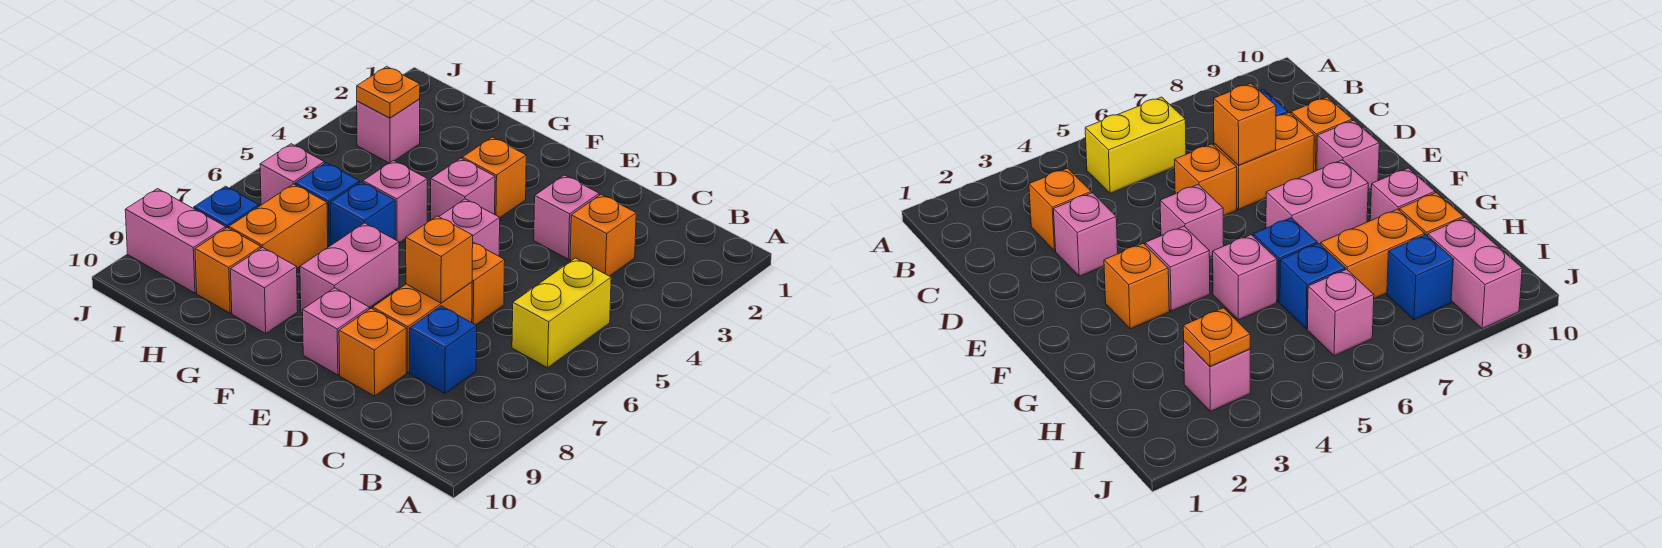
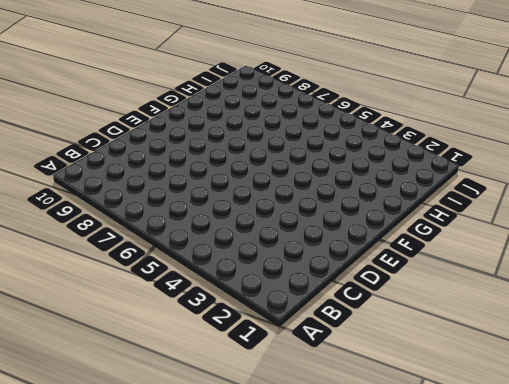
none -> yellow brick B5:B6 level 1
none -> orange brick C3 level 1
none -> blue brick C8 level 1

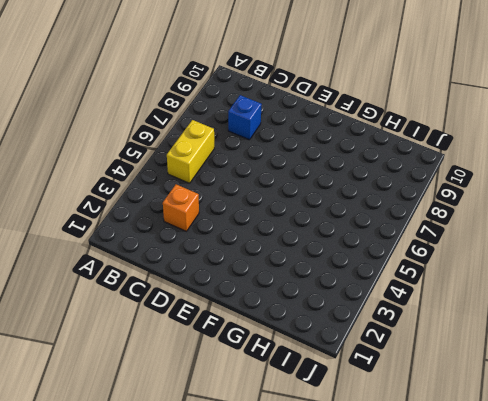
none -> pink brick D3 level 1
none -> orange brick D6 level 1
none -> orange brick D7:D8 level 1

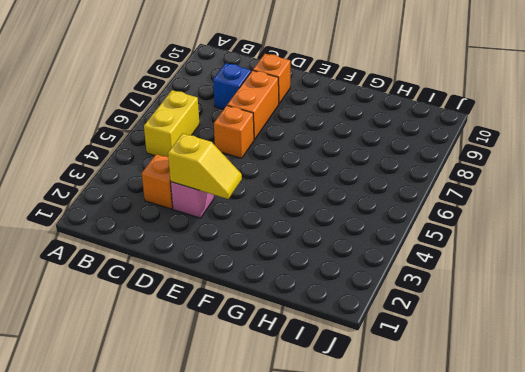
yellow slope D3:E3 level 2 top D -> none
none -> pink brick E5 level 1
none -> pink brick E9 level 1
none -> orange brick F3 level 1

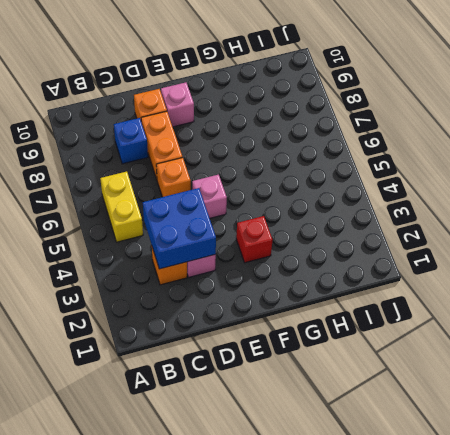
blue brick C3:D4 level 2 -> none
red brick F3 level 1 -> orange brick F3 level 1
none -> pink brick F4 level 1
none -> pink brick F7:F8 level 1
none -> pink brick G5 level 1

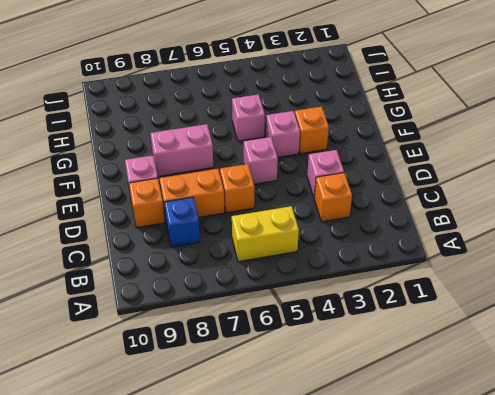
none -> blue brick G6 level 1
none -> pink brick G9 level 1
none -> blue brick H6 level 1

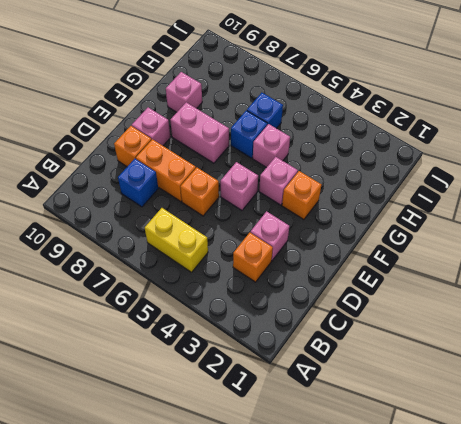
none -> orange brick H7:H8 level 1
none -> orange brick H9 level 1
none -> pink brick I3 level 1

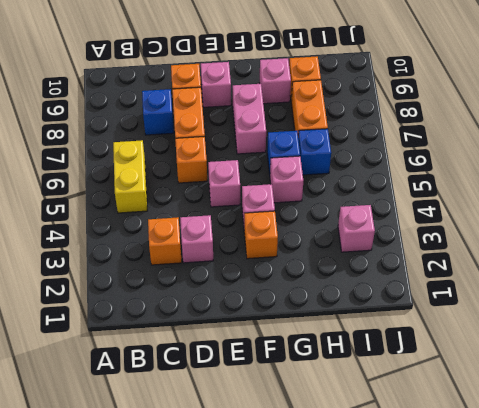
none -> pink brick I6 level 1
none -> blue brick I8 level 1
none -> pink brick I9:J9 level 1

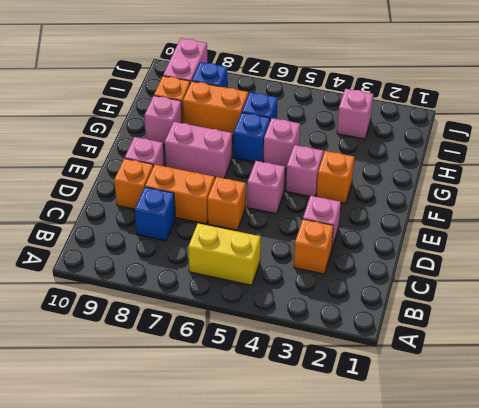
none -> pink brick I6 level 1
none -> orange brick D7 level 2
none -> orange plate I3 level 2

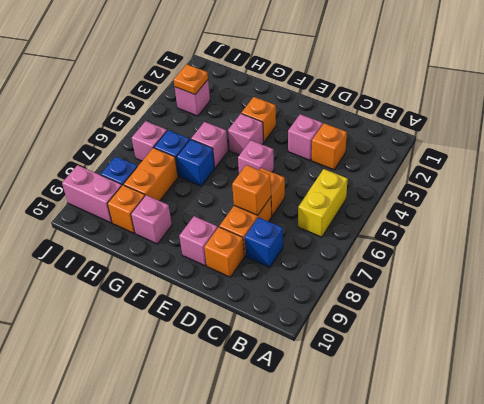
none -> pink brick F7:F8 level 1

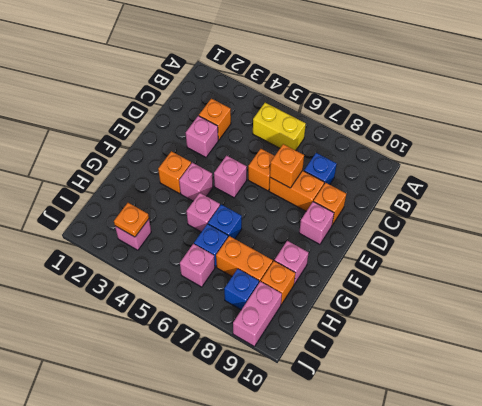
none -> pink brick F7:F8 level 1

